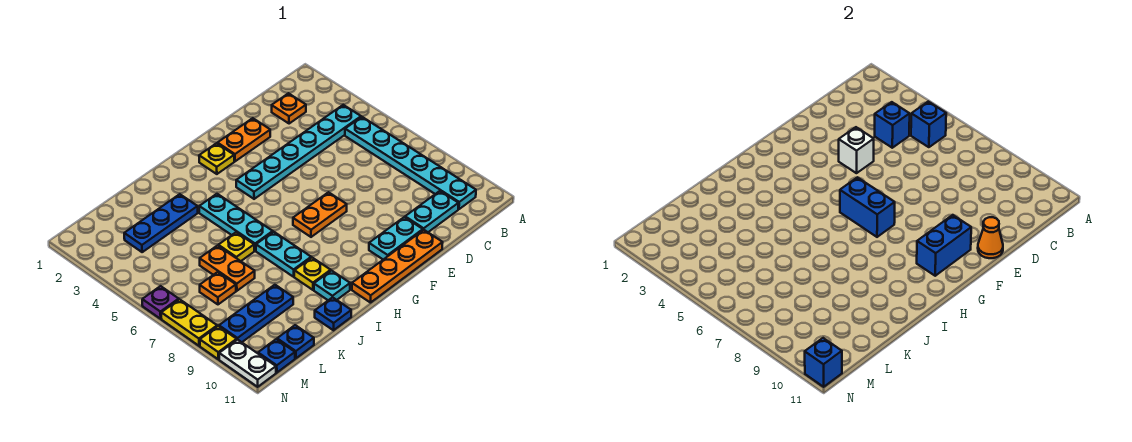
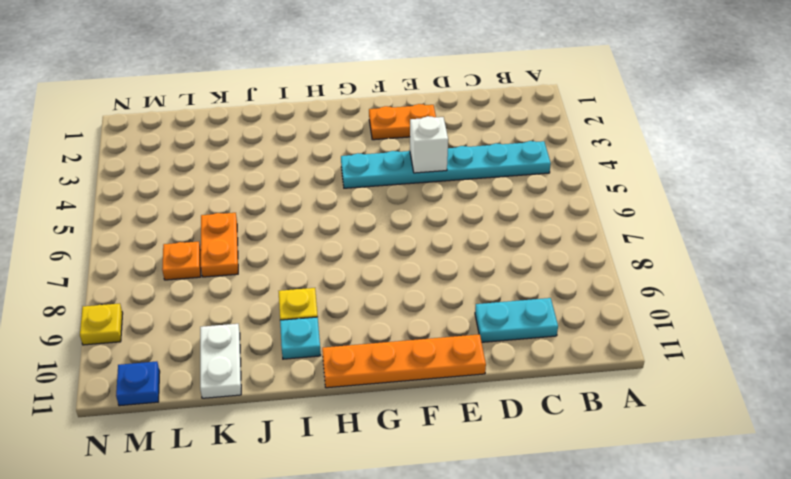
white plate K10:K11 level 1 -> white plate N10:N11 level 1
none -> cyan plate B5:B10 level 1
none -> orange plate C2 level 1
none -> cyan plate E10:F10 level 1
none -> orange plate F7:G7 level 1

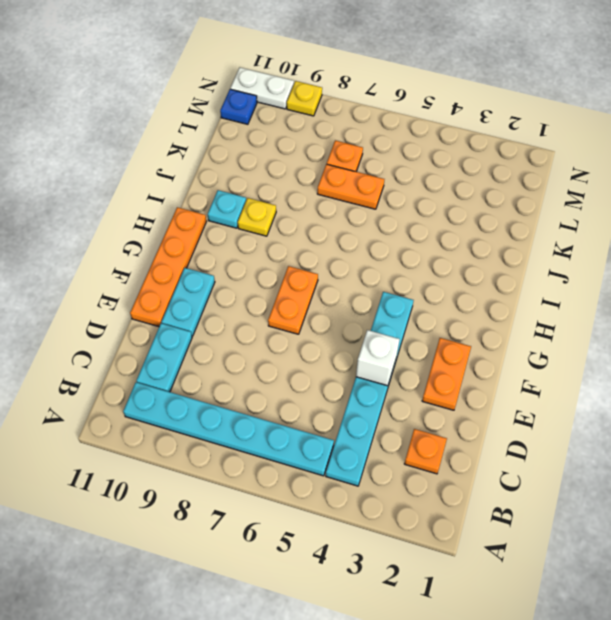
none -> yellow plate G2 level 1
none -> cyan plate I4:I6 level 1
none -> cyan plate I7:I8 level 1
none -> blue plate J3:L3 level 1

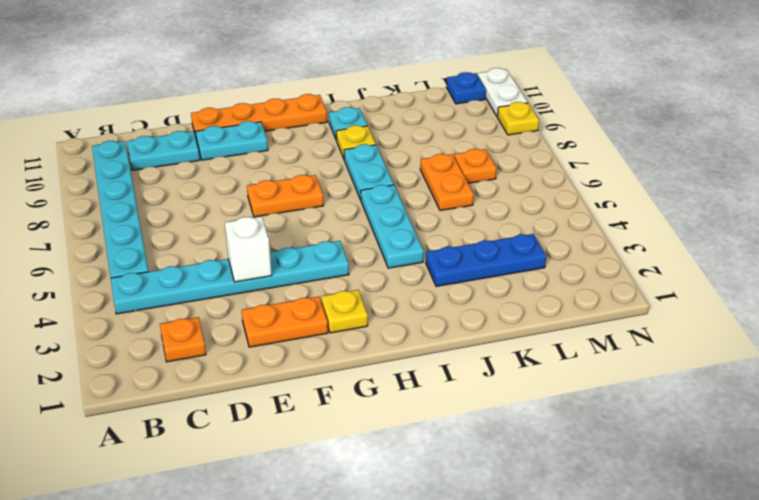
none -> yellow plate J6 level 1
none -> blue plate J11 level 1
none -> blue plate K9:M9 level 1
none -> blue plate L11 level 1

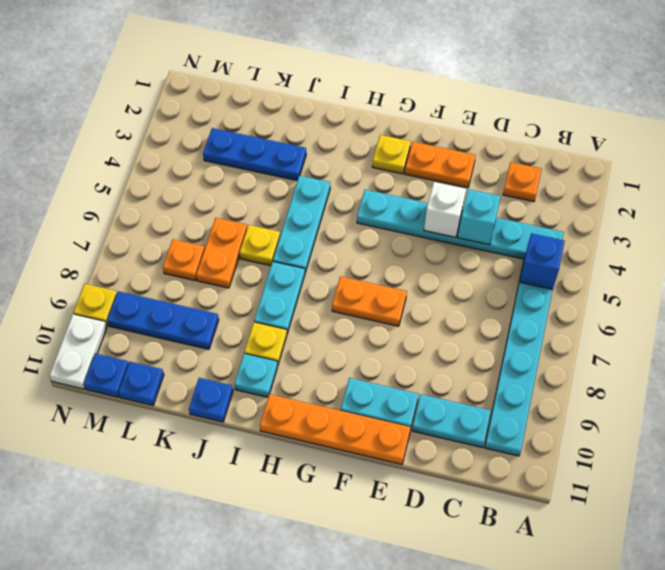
cyan brick D4 level 2 -> none
none -> purple plate N6 level 1
none -> yellow plate N7:N8 level 1
none -> blue brick C4 level 2
none -> orange cone E11 level 2

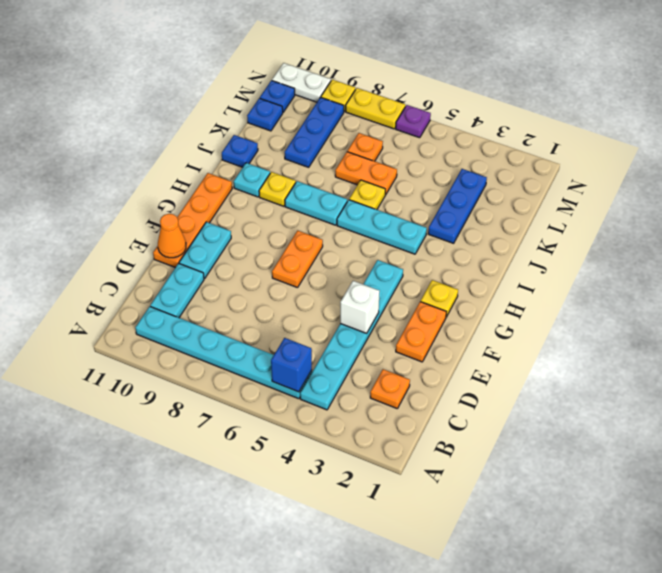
none -> blue brick C4 level 2
none -> blue brick F10:G10 level 2
none -> blue brick G6:G7 level 2
none -> blue brick N11 level 2

